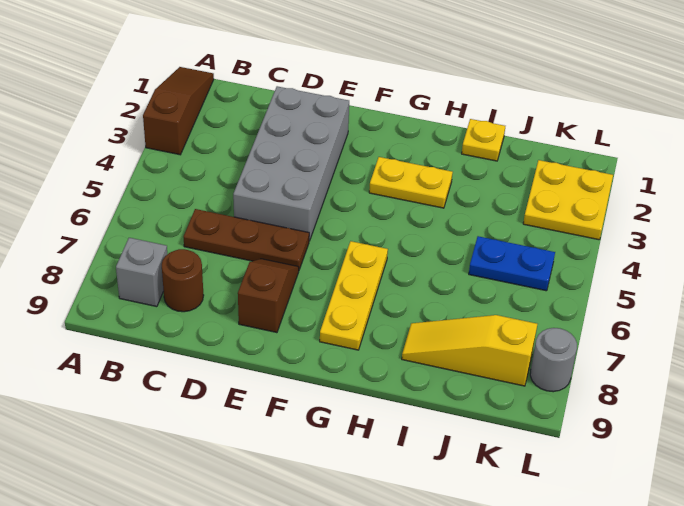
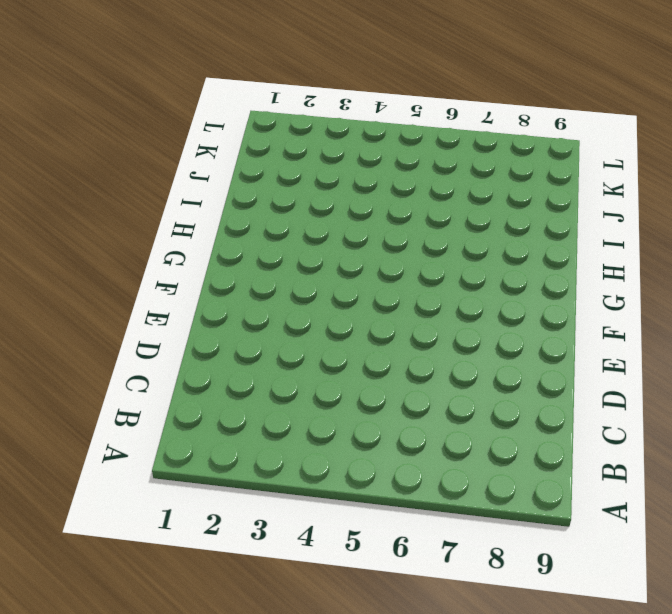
none -> brown slope A1:A3 level 1 top 3
none -> grey brick B8 level 1
none -> brown plate C6:E6 level 1

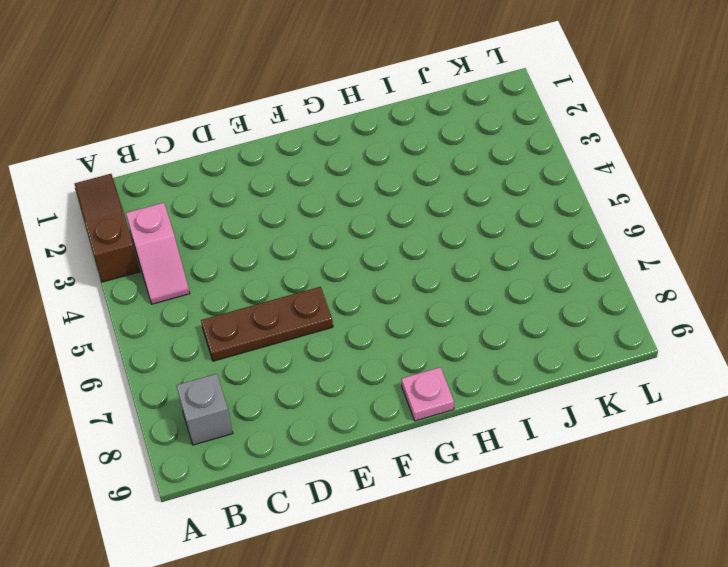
pink slope B3:B4 level 1 top 3 -> none
pink plate G9 level 1 -> none
none -> brown round brick C8 level 1
none -> grey brick D2:E5 level 1
none -> brown slope E7:E8 level 1 top 8

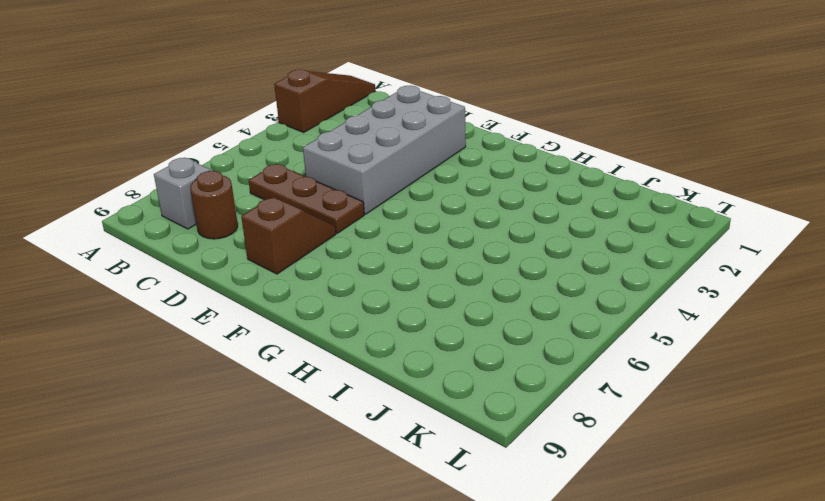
none -> yellow plate G3:H3 level 1
none -> yellow plate G6:G8 level 1
none -> yellow plate I1 level 1

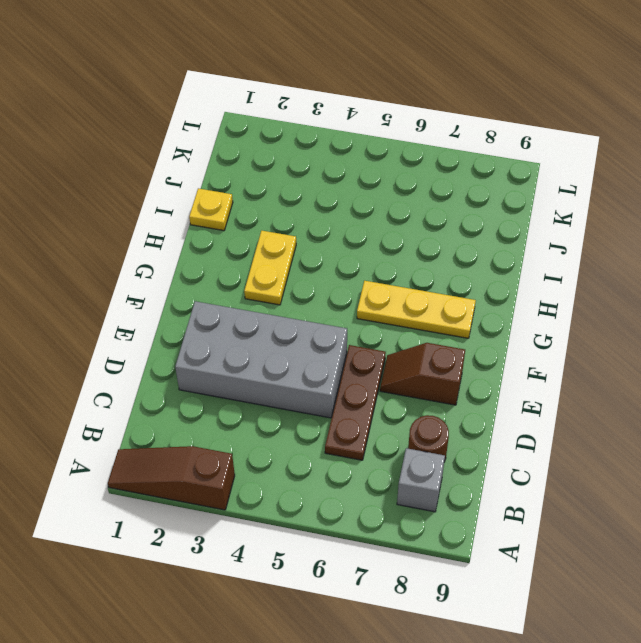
none -> yellow slope I8:K8 level 1 top K
none -> blue plate J5:K5 level 1
none -> yellow plate K2:L3 level 1

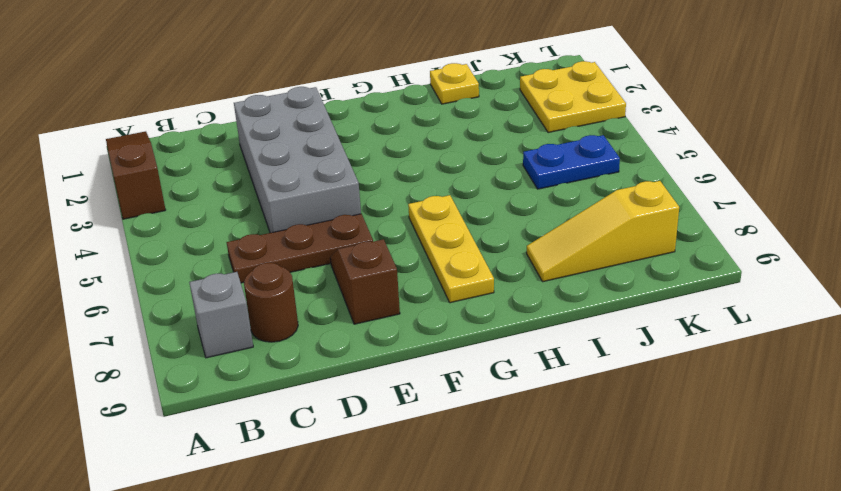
none -> yellow plate G3:H3 level 1
none -> grey round brick L8 level 1

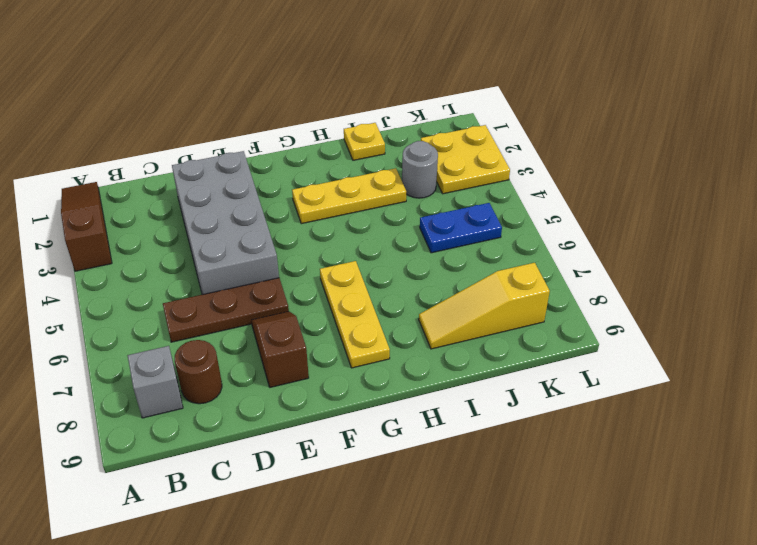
yellow plate G3:I3 level 1 -> yellow plate G3:H3 level 1
grey round brick J3 level 1 -> grey round brick L8 level 1

